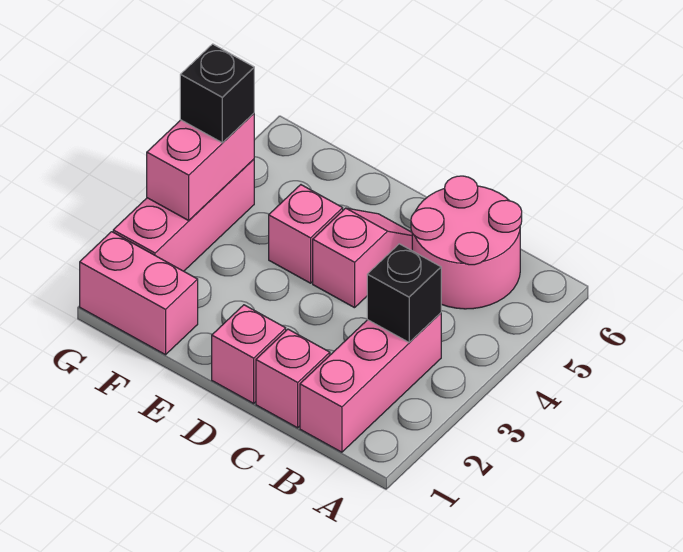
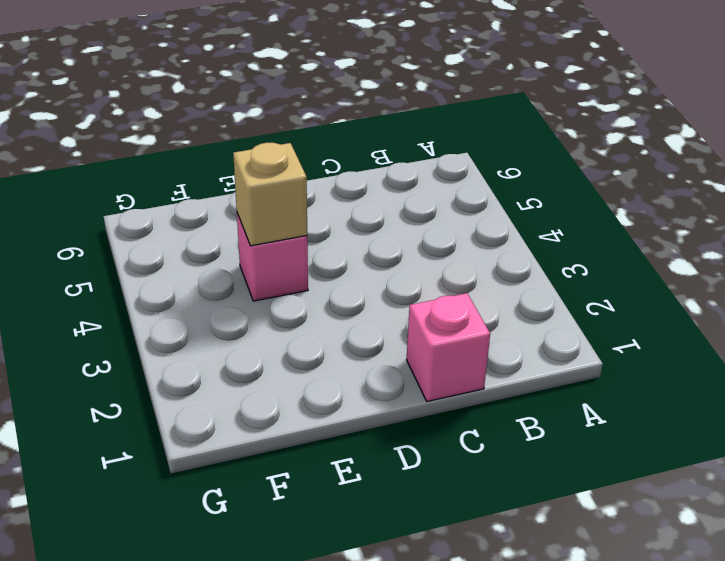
tan brick E4 level 2 -> none
none -> pink brick B1:B3 level 1
none -> pink round brick B5:C6 level 1

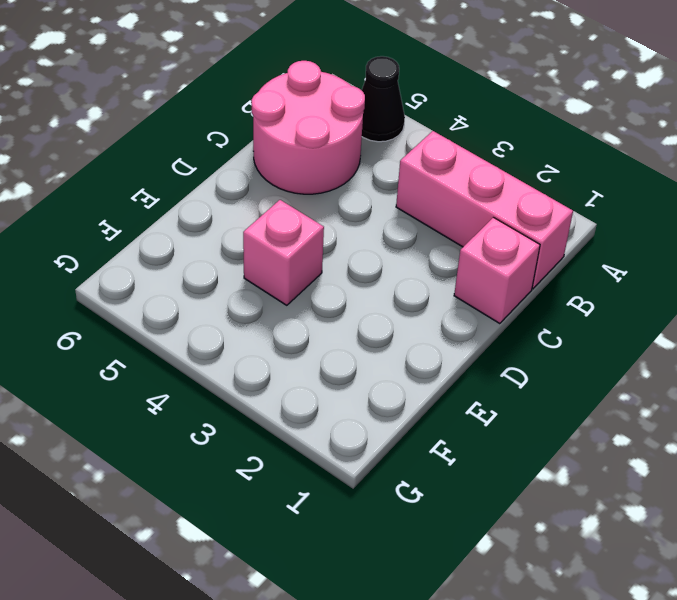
black cone A5 level 1 -> none
none -> pink brick D1 level 1
none -> pink slope D4:D5 level 1 top 4

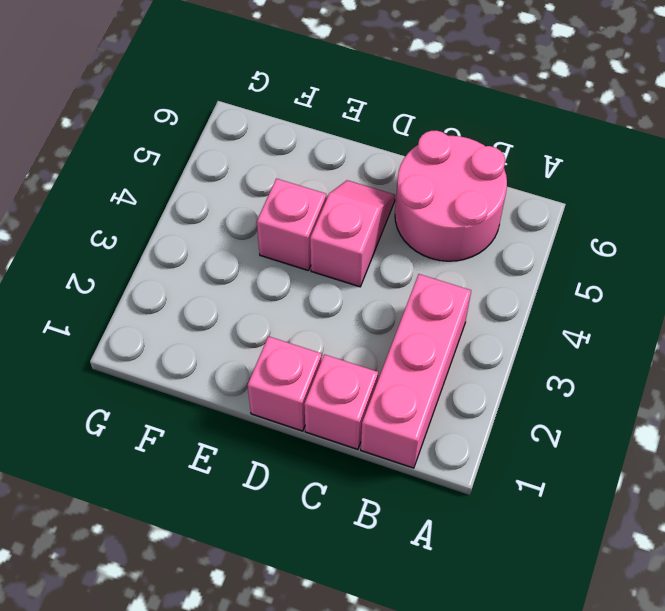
none -> pink brick F1:G1 level 1
none -> pink brick G2:G4 level 1

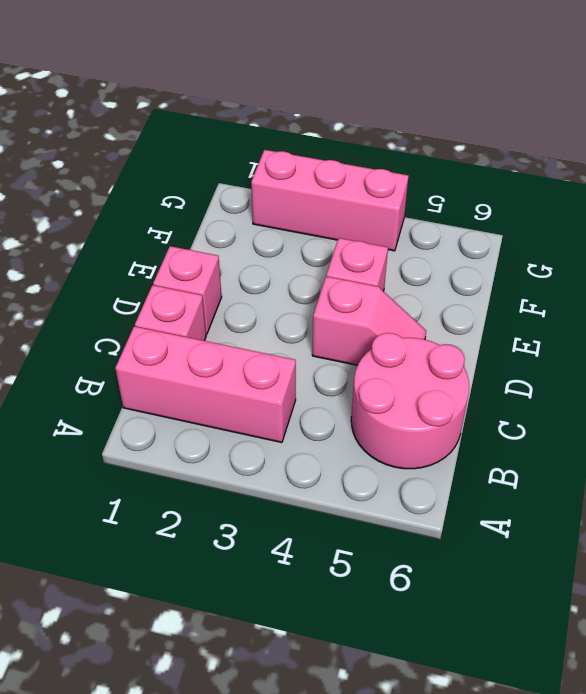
none -> pink brick F1:G1 level 1
none -> black brick B3 level 2

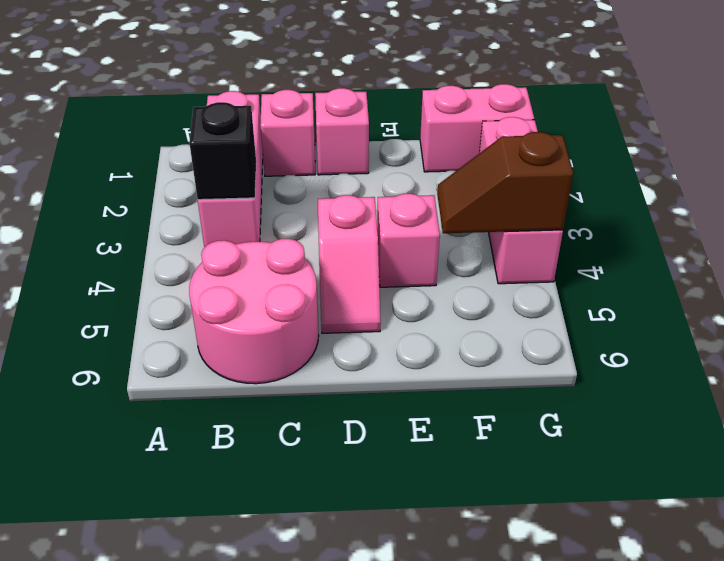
brown slope F4:G4 level 2 top G -> pink brick G3:G4 level 2
none -> black brick G4 level 3

